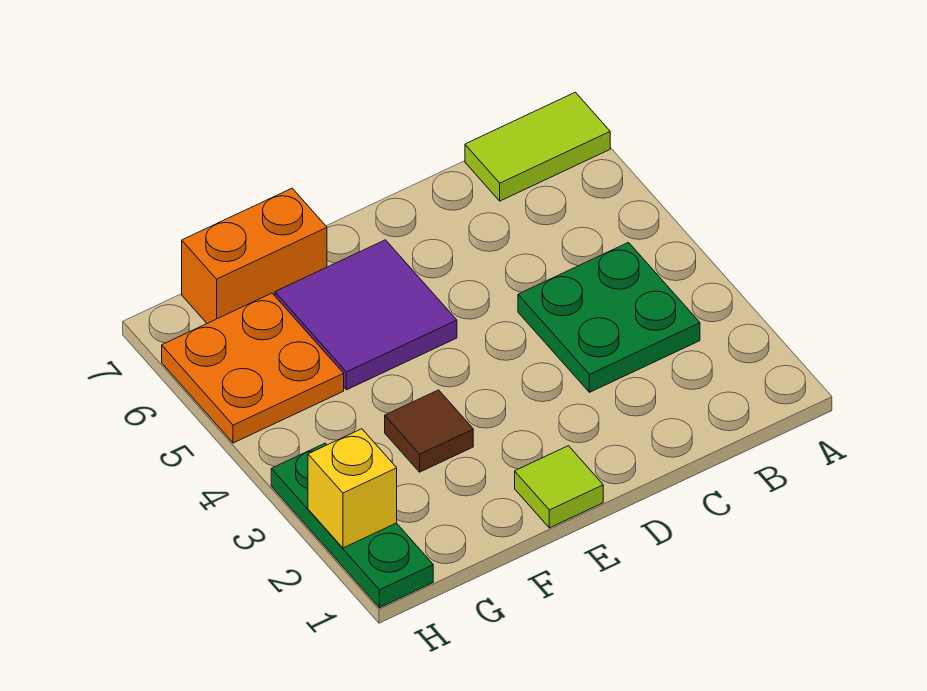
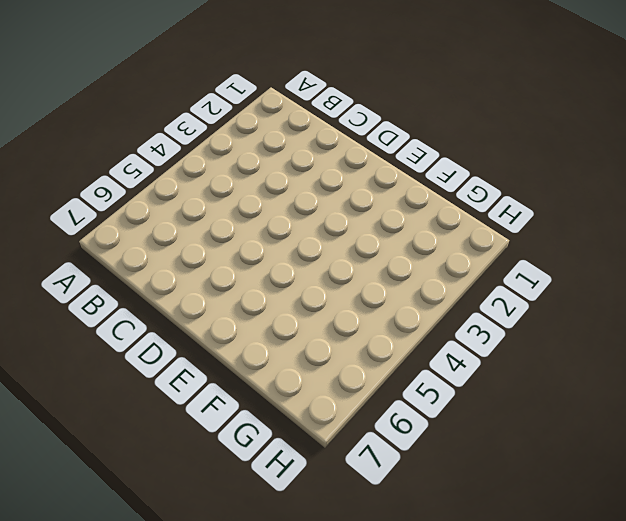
none -> lime tile A7:B7 level 1
none -> green plate B3:C4 level 1

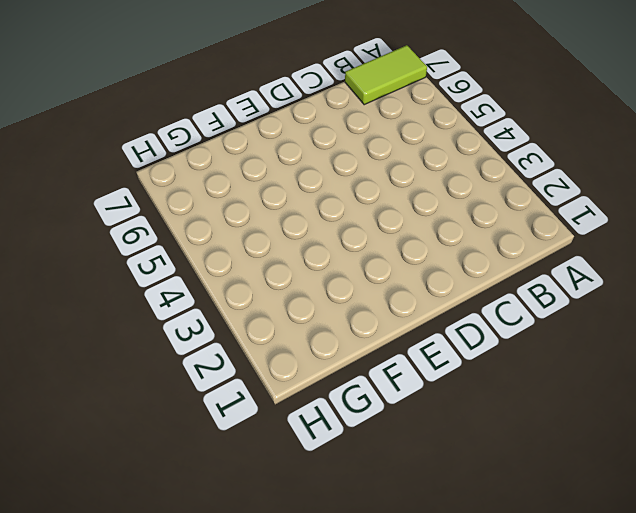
none -> green plate B3:C4 level 1
none -> lime tile E1 level 1

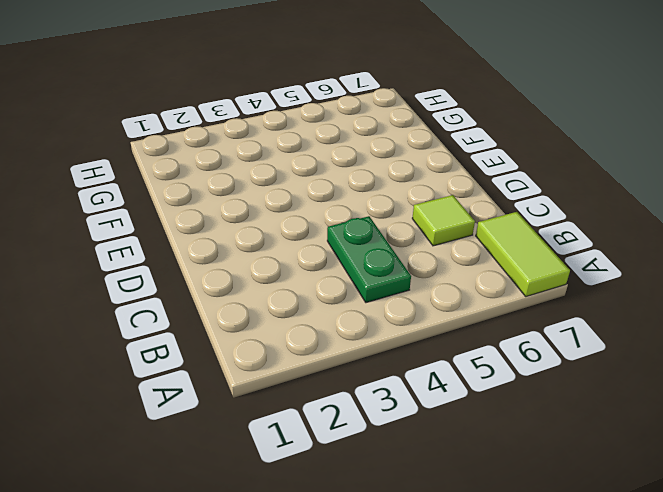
green plate B4:C4 level 1 -> green plate B3:C4 level 1
lime tile C6 level 1 -> lime tile E1 level 1
none -> purple tile E5:F6 level 1
none -> brown tile F3 level 1

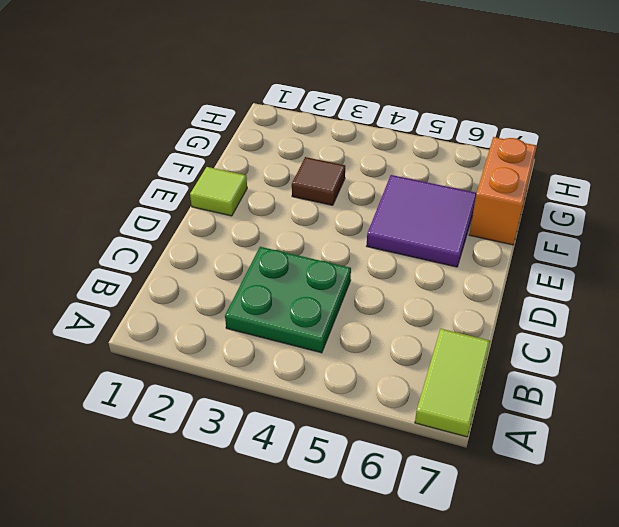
none -> orange plate G5:H6 level 1
none -> green plate H1:H3 level 1

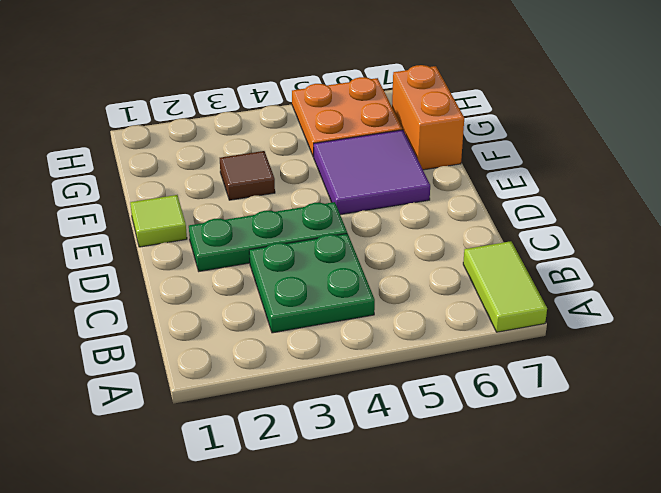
green plate D2:D4 level 1 -> green plate H1:H3 level 1
none -> yellow brick H2 level 2

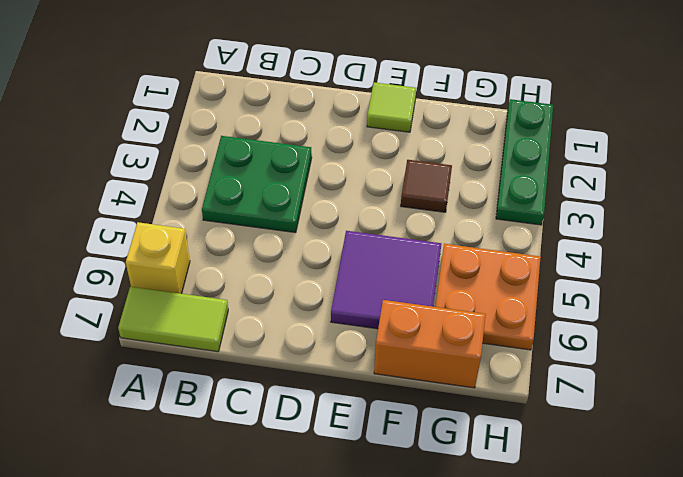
yellow brick A6 level 1 -> yellow brick H2 level 2

